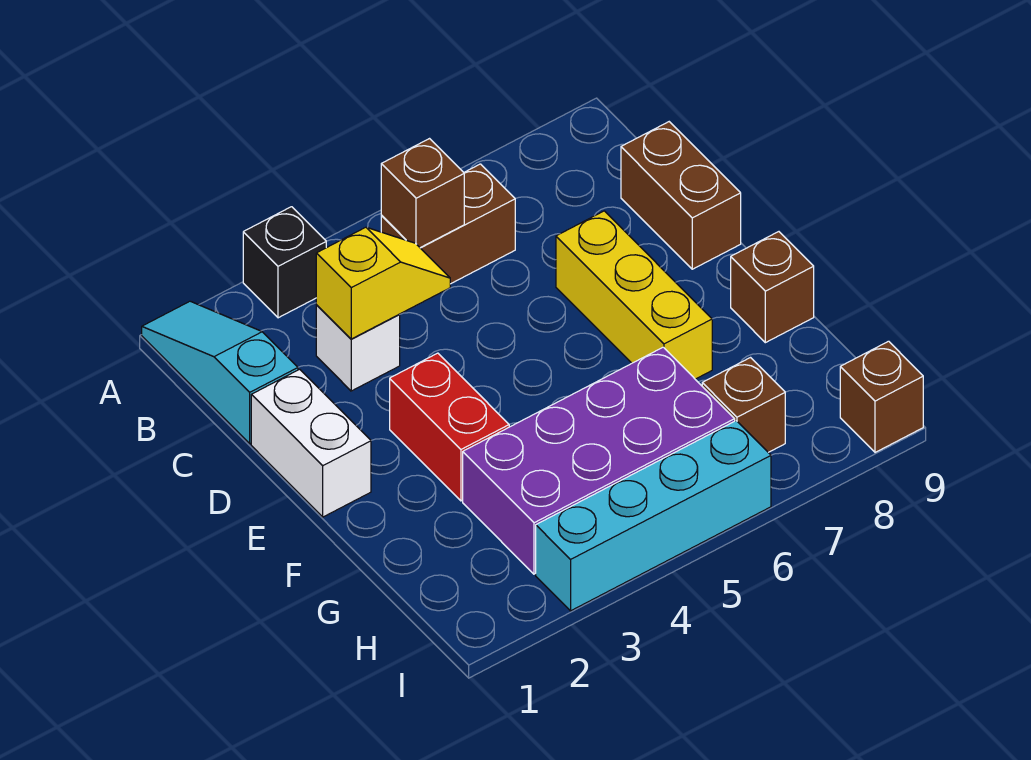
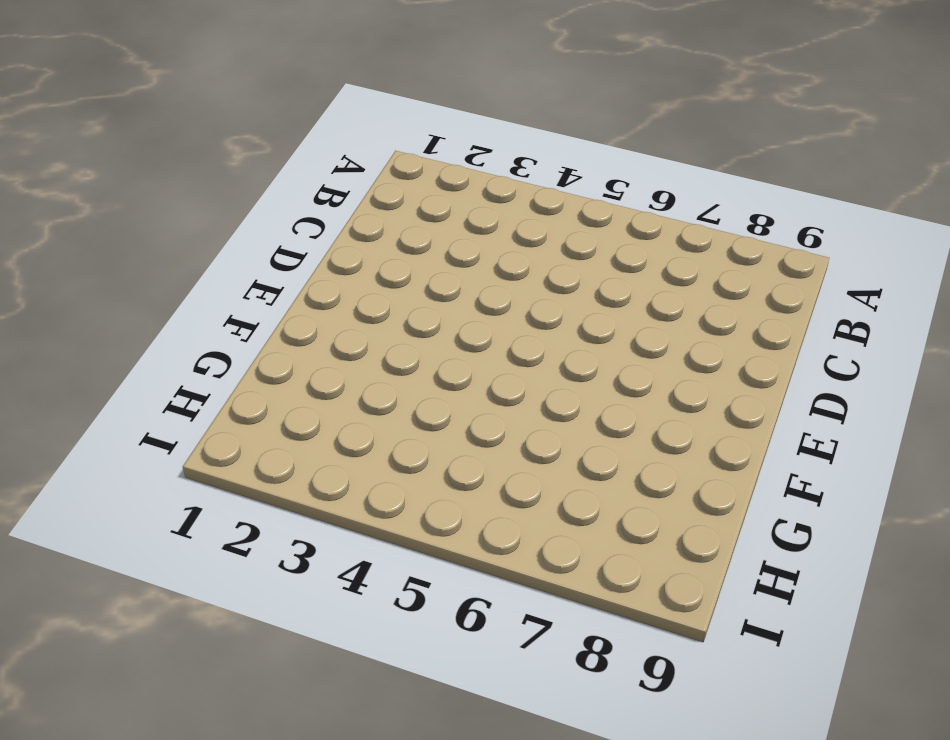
none -> cyan slope A1:C1 level 1 top C
none -> black brick A3 level 1
none -> brown brick B5:B6 level 1

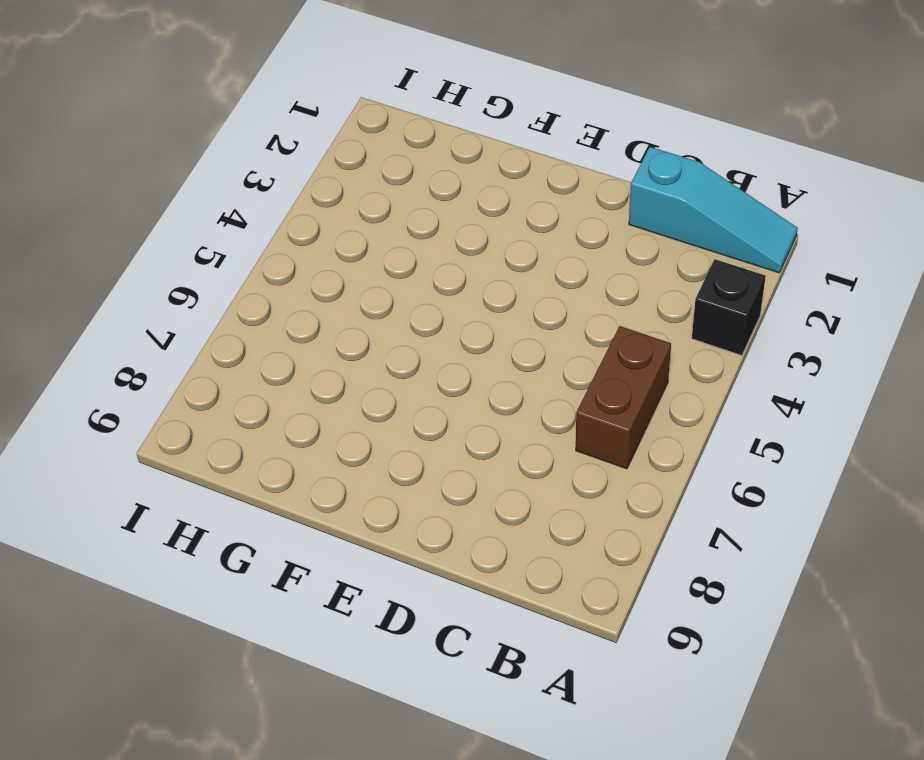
none -> white brick C3 level 1
none -> brown brick C9:D9 level 1
none -> white brick D1:E1 level 1

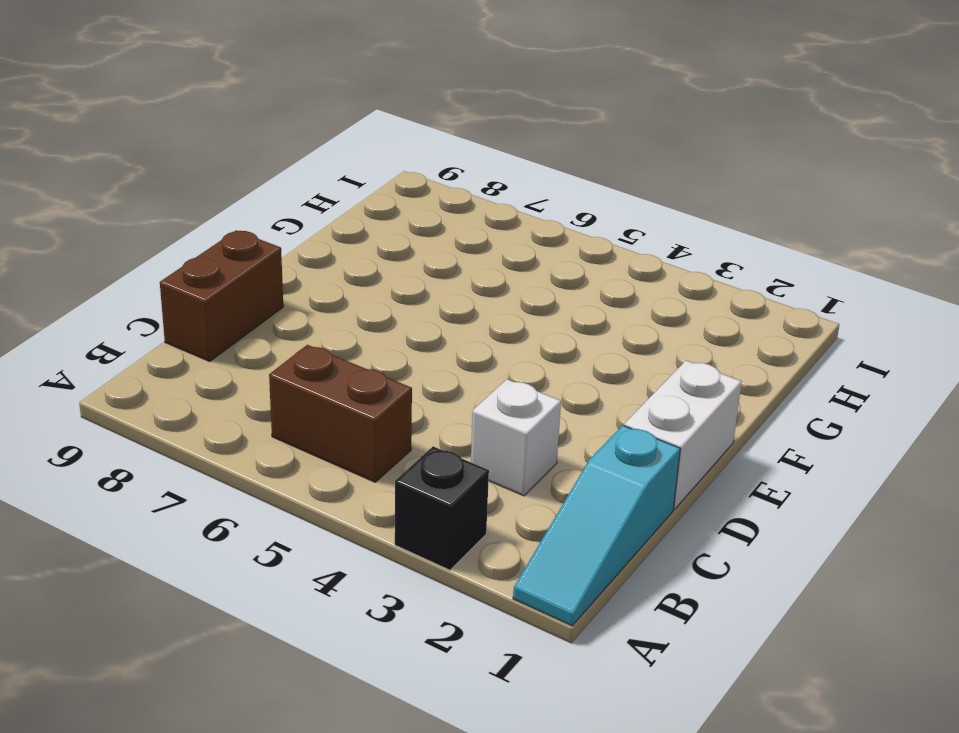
none -> yellow brick D7:F7 level 1
none -> red brick E3:F3 level 1
none -> brown brick F9 level 1

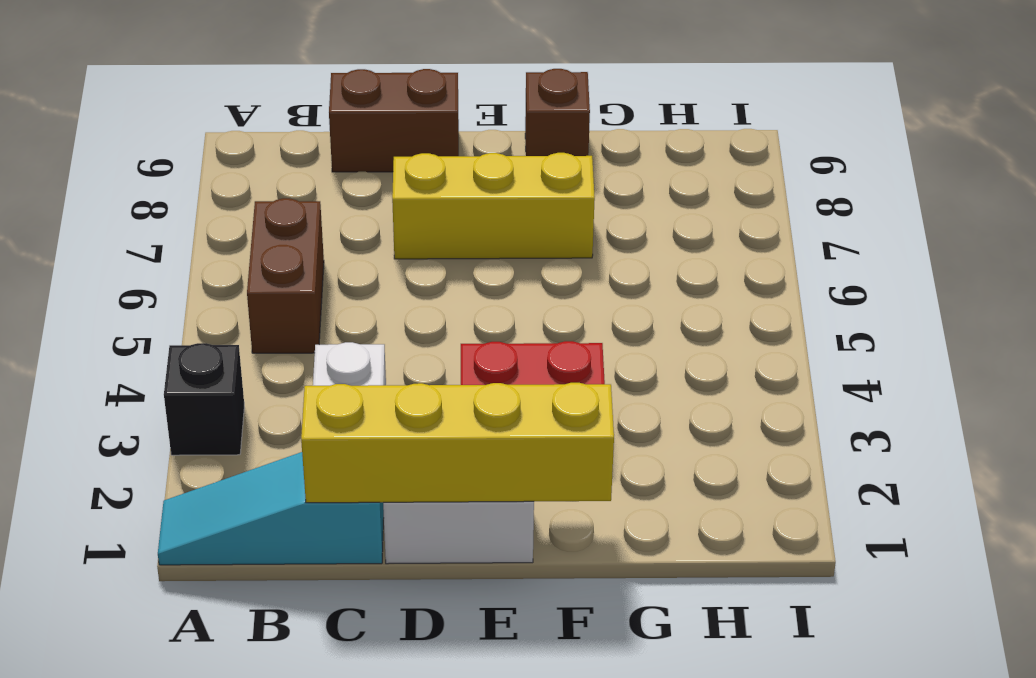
yellow brick C1:F1 level 2 -> none
none -> purple brick G3:H6 level 1
none -> brown brick H7 level 1
none -> cyan brick I3:I6 level 1

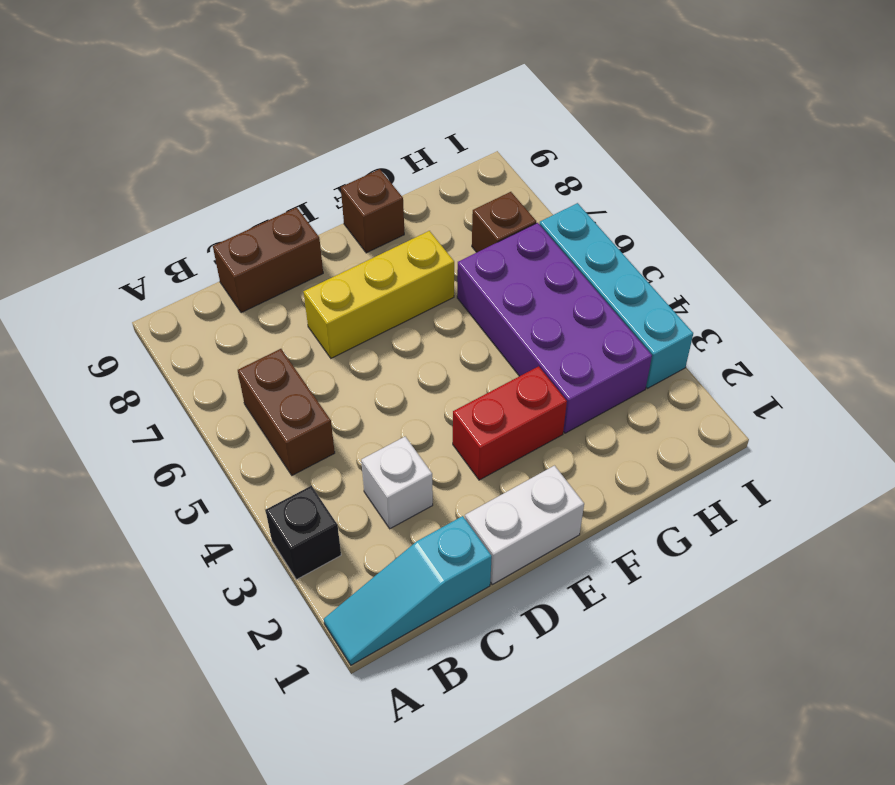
none -> brown brick I9 level 1
none -> brown brick B5 level 2
none -> yellow slope C3:C4 level 2 top 3

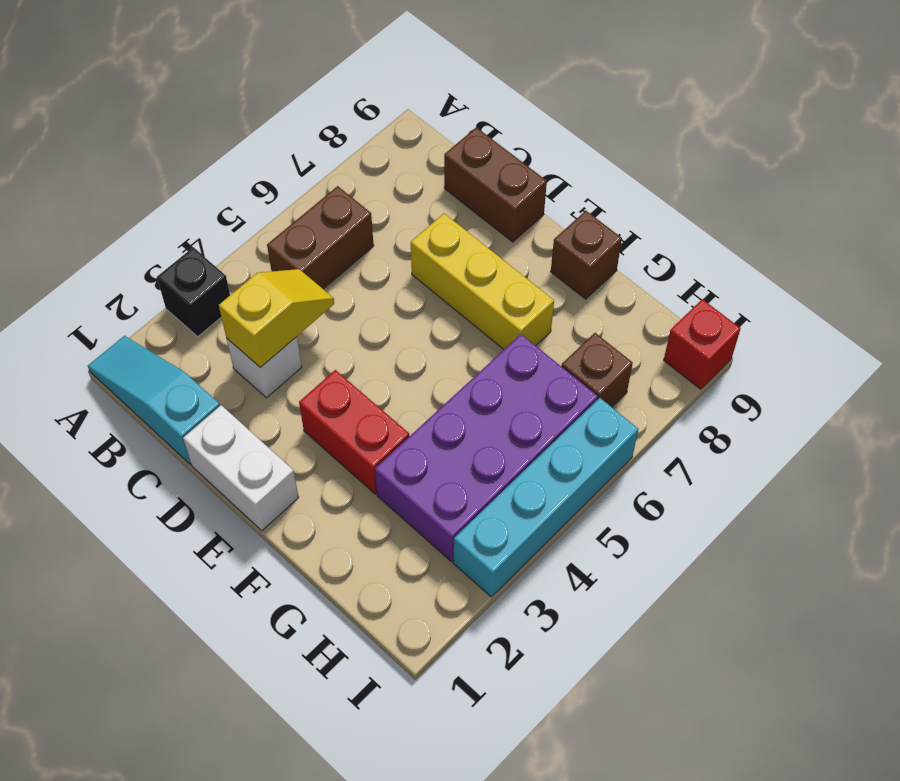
red brick I9 level 1 -> brown brick I9 level 1
none -> brown brick B5 level 2

